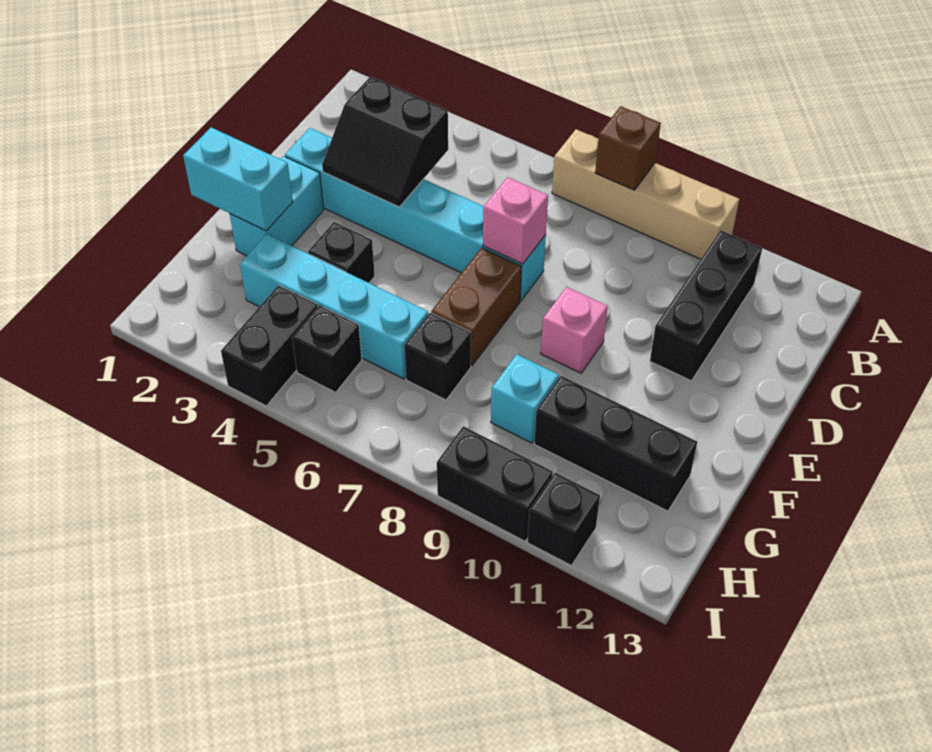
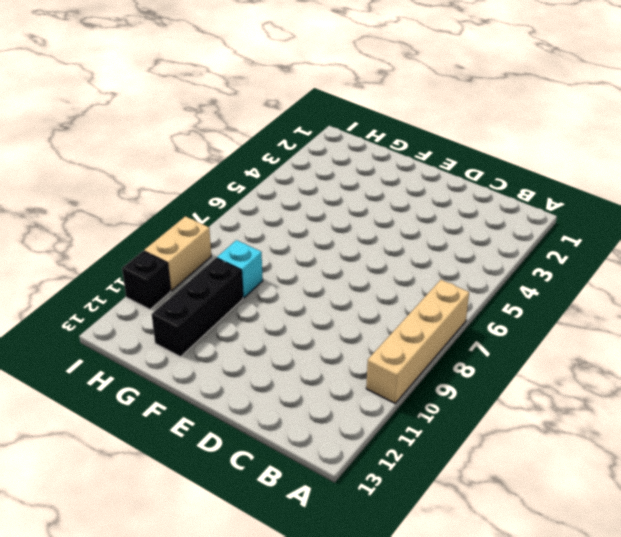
tan brick I9:I10 level 1 -> black brick I9:I10 level 1
none -> black brick B11:D11 level 1
none -> cyan brick D2:D7 level 1
none -> cyan brick E2:F2 level 1

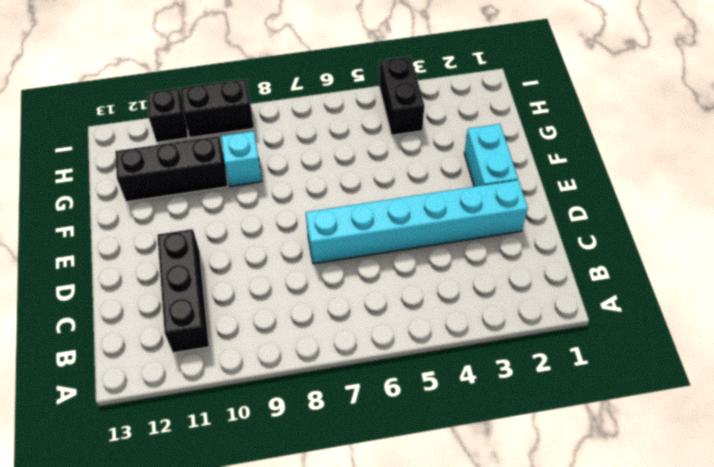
none -> tan brick A7:A10 level 1
none -> brown brick E7:F7 level 1
none -> pink brick E9 level 1

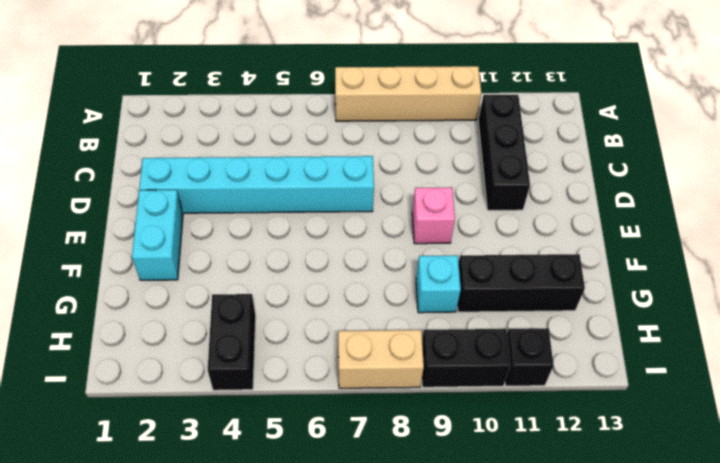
tan brick I7:I8 level 1 -> none
none -> brown brick E7:F7 level 1
none -> black brick F4 level 1
none -> cyan brick G3:G6 level 1

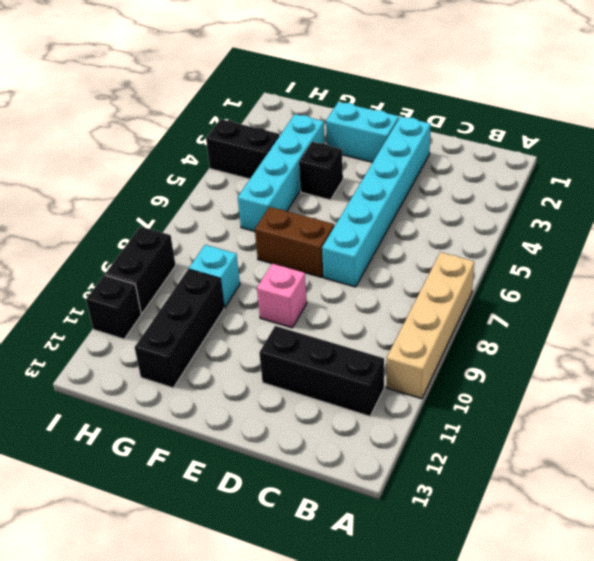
none -> black brick G7 level 1
none -> black brick H5 level 1
none -> brown brick A8 level 2

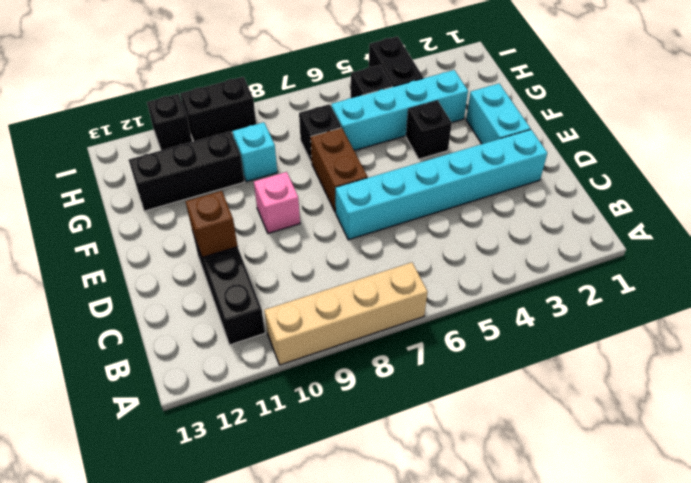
brown brick D11 level 2 -> brown brick A8 level 2
none -> black slope C3:D4 level 2 top C
none -> pink brick D7 level 2
none -> cyan brick F1:F2 level 2

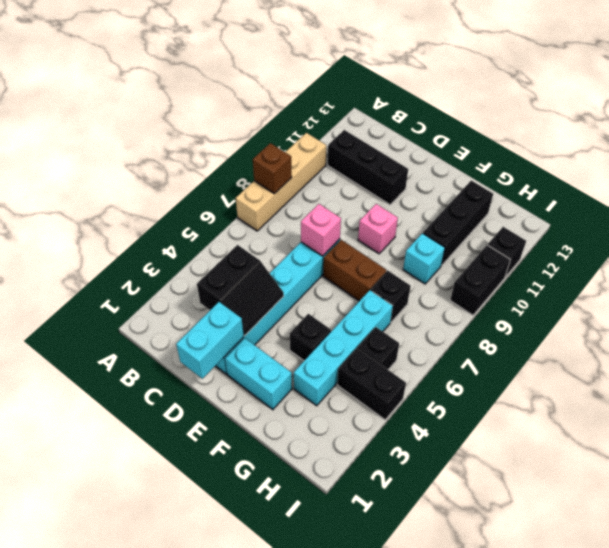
cyan brick D1:D2 level 2 -> cyan brick F1:F2 level 2

